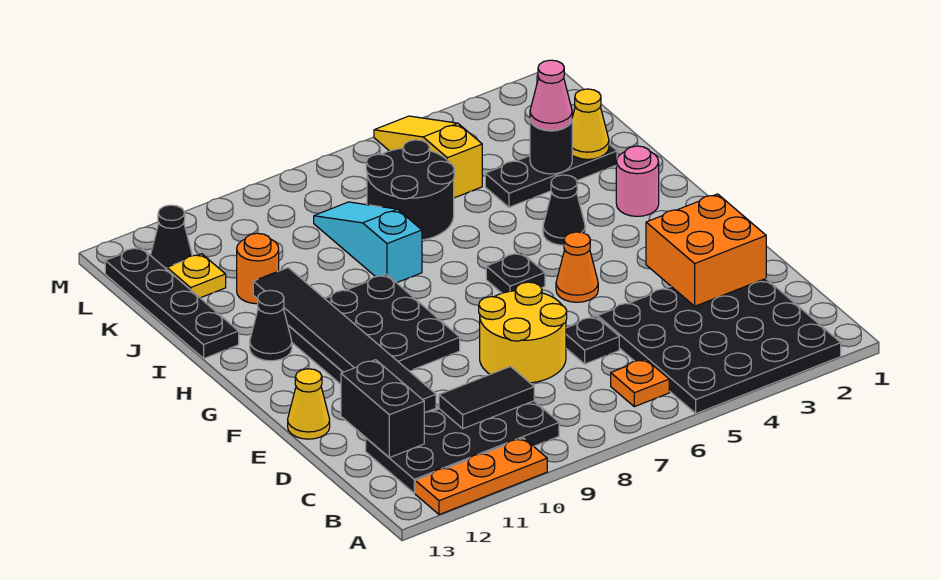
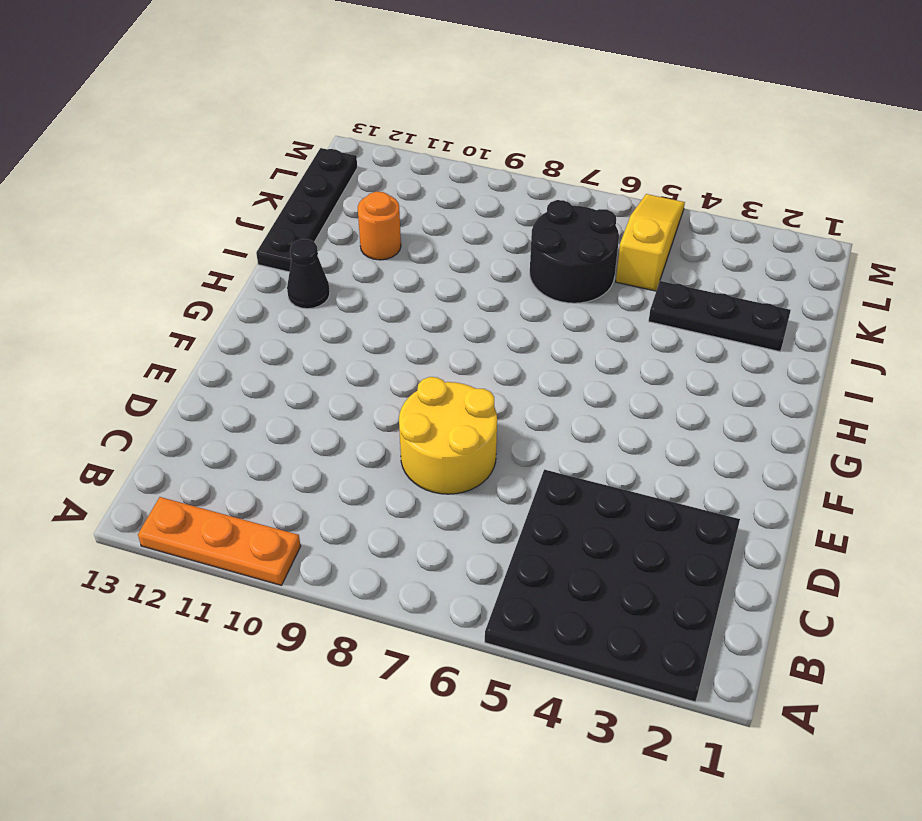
none -> orange plate B6 level 1
none -> black plate B9:C12 level 1
none -> black plate D6 level 1

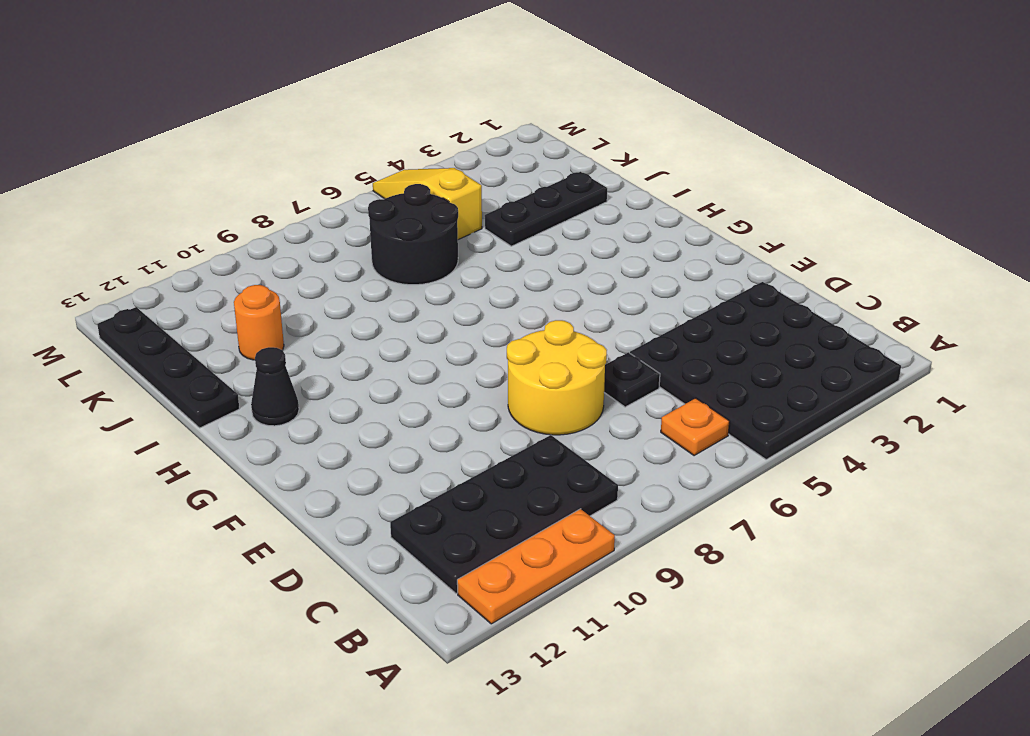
none -> yellow cone E13 level 1
none -> orange cone F5 level 1
none -> black plate F9:H11 level 1

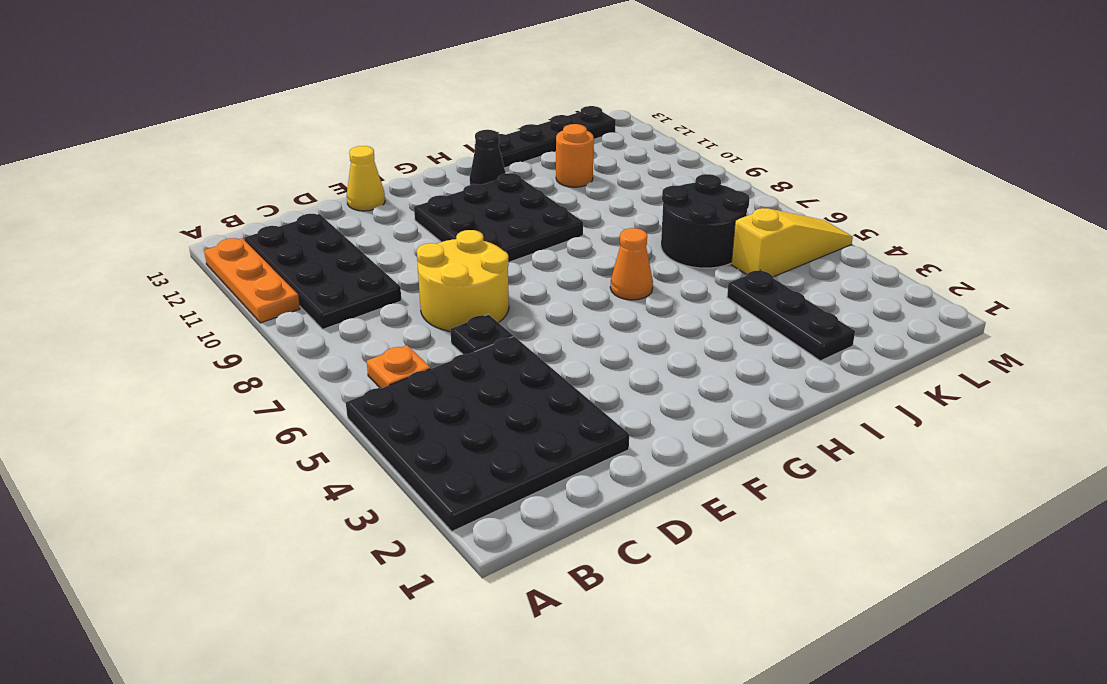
orange cone H6 level 1 -> orange cone F5 level 1
none -> black plate G6 level 1
none -> pink round brick H2 level 1
none -> black cone H4 level 1

